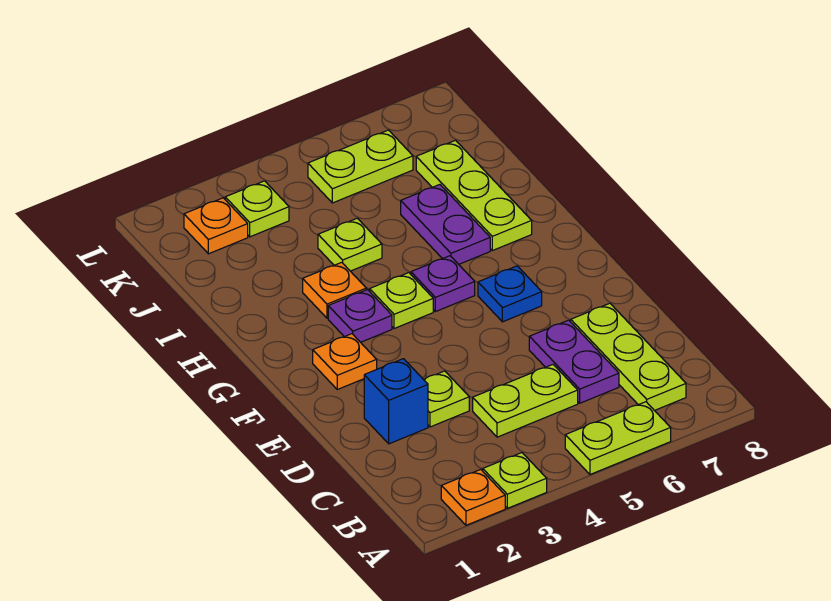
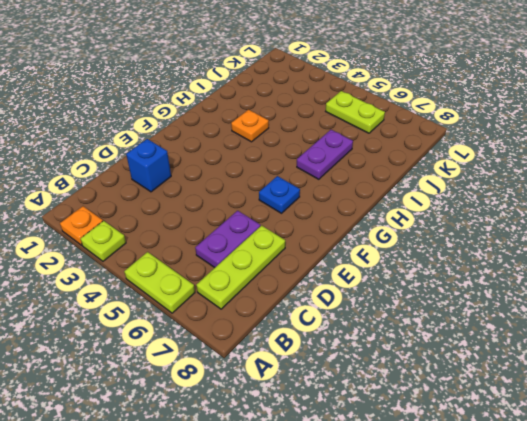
none -> lime plate C4:C5 level 1
none -> lime plate D3 level 1
none -> orange plate F2 level 1

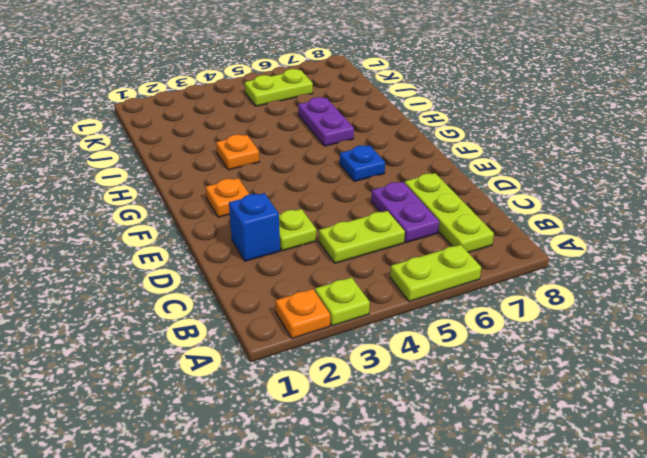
none -> purple plate G3 level 1
none -> lime plate G4 level 1
none -> purple plate G5 level 1

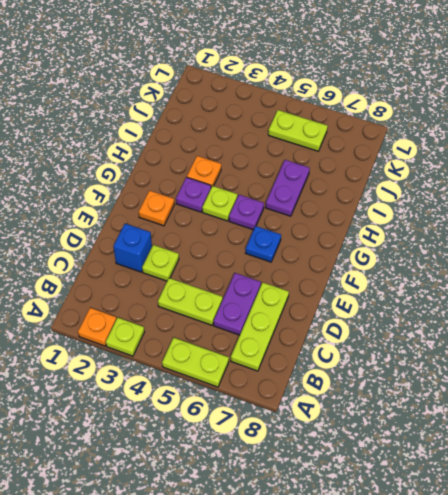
none -> lime plate H7:J7 level 1
none -> lime plate I4 level 1
none -> orange plate K2 level 1

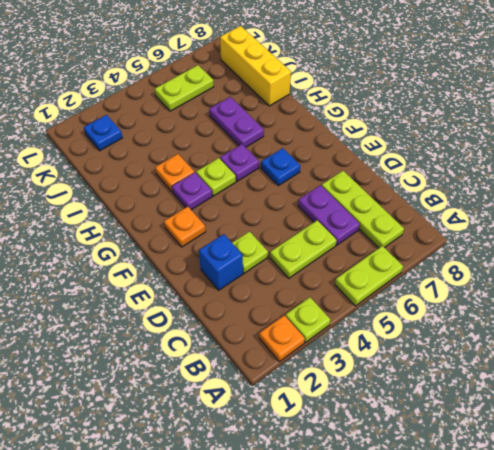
yellow brick I8:K8 level 1 -> none
blue plate K2 level 1 -> orange plate K2 level 1
none -> lime plate H7:J7 level 1
none -> lime plate I4 level 1
none -> lime plate K3 level 1

